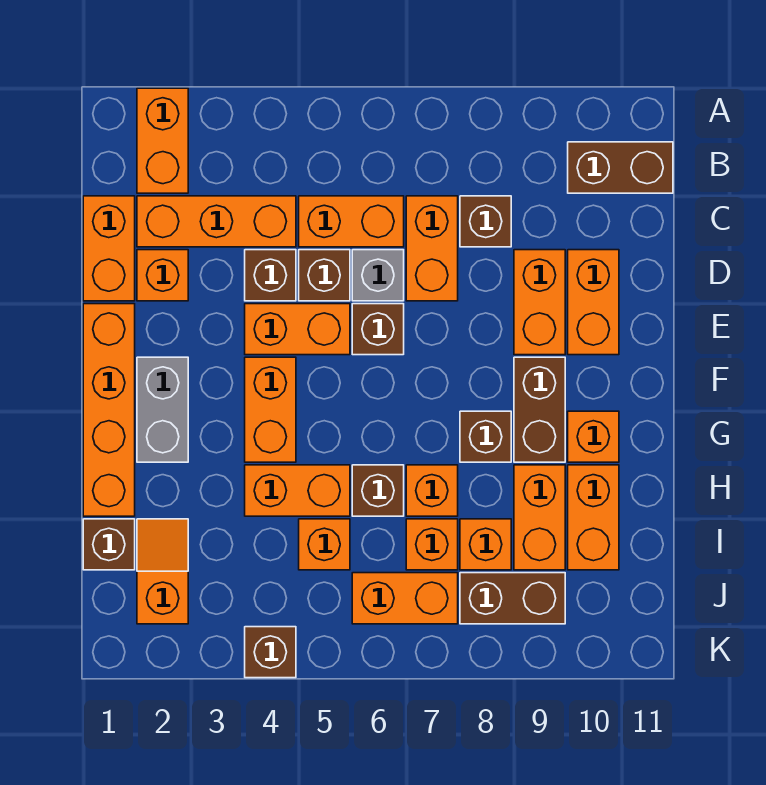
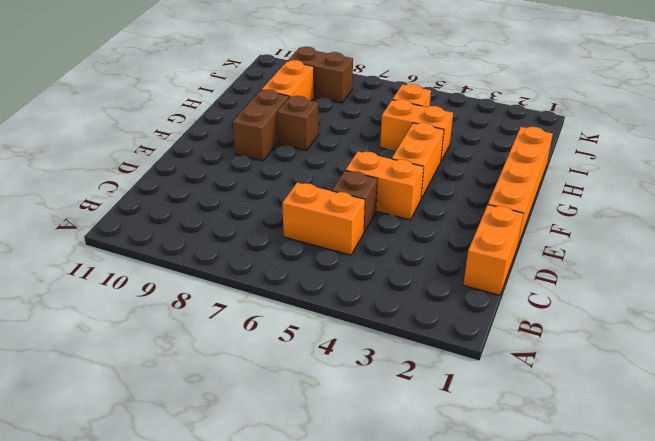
none -> orange brick A2:B2 level 1
none -> brown brick B10:B11 level 1
none -> orange brick C2:C4 level 1
none -> orange brick C7:D7 level 1

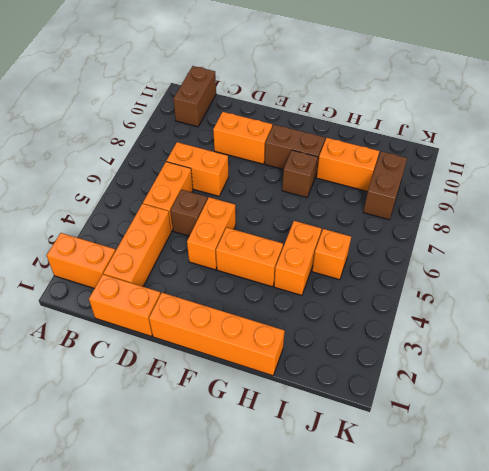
none -> brown brick C8 level 1
none -> orange brick D2 level 1
none -> brown brick D4 level 1
none -> grey brick D6 level 1

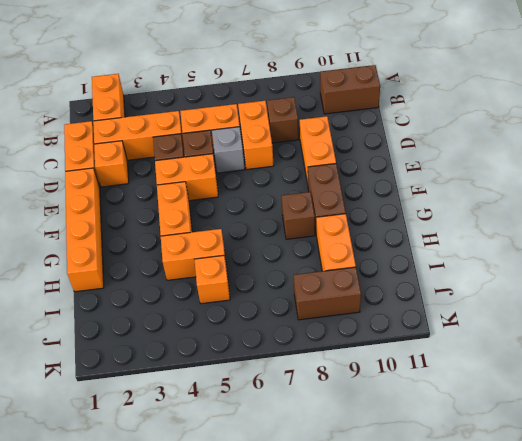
none -> orange brick D10:E10 level 1
none -> brown brick E6 level 1
none -> grey brick F2:G2 level 1
none -> orange brick G10 level 1

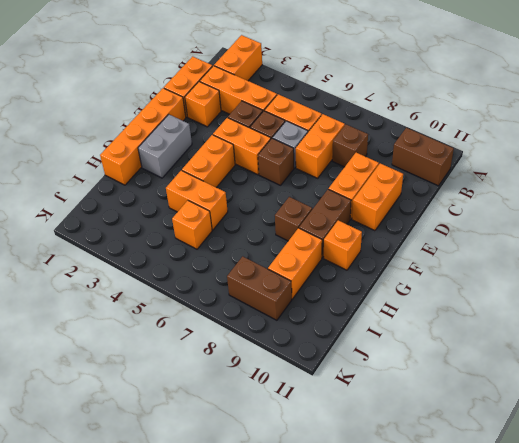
none -> brown brick H6 level 1
none -> orange brick H7 level 1
none -> orange brick H10:I10 level 1
none -> brown brick I1 level 1

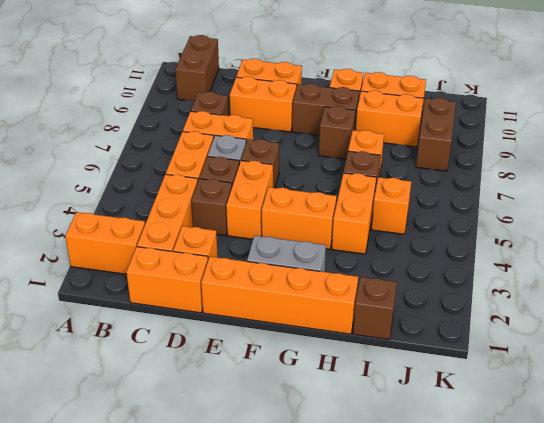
none -> orange slope I2:J2 level 1 top J
none -> orange brick I7 level 1
none -> orange brick I8 level 1
none -> orange brick J6:J7 level 1

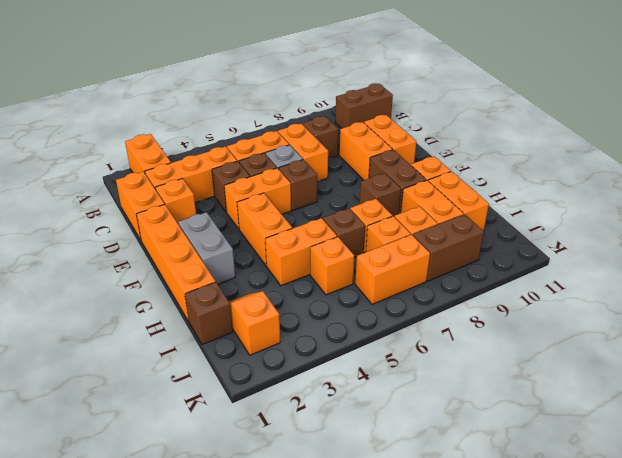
none -> brown brick K4 level 1

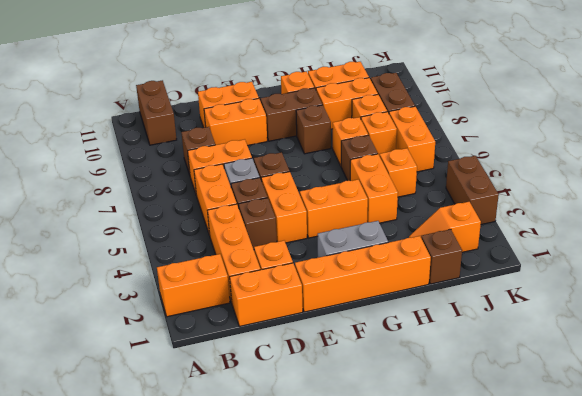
brown brick K3:K4 level 1 -> brown brick K4 level 1

